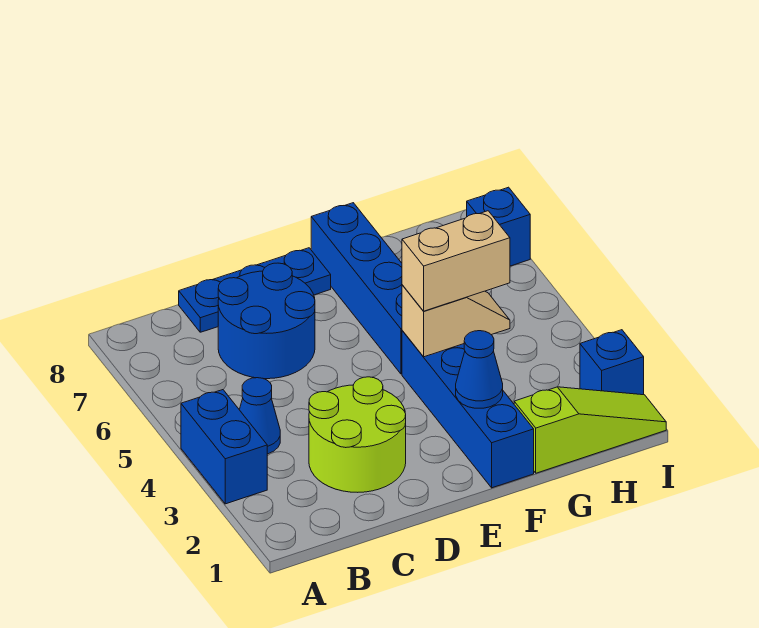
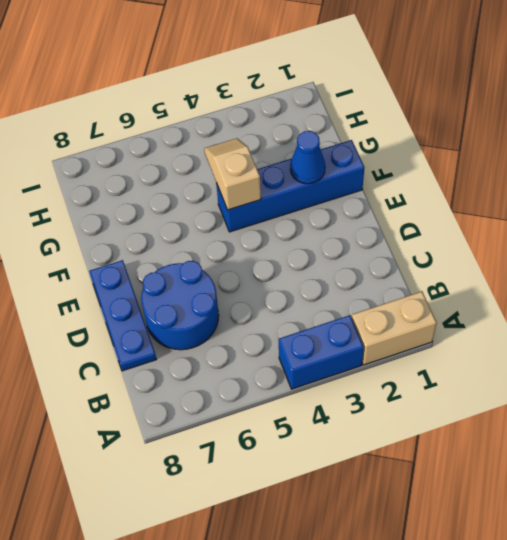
tan brick A1:A2 level 1 -> tan brick F4:G4 level 3
none -> blue cone B4 level 1
none -> lime round brick C2:D3 level 1
none -> blue brick F5:F8 level 1

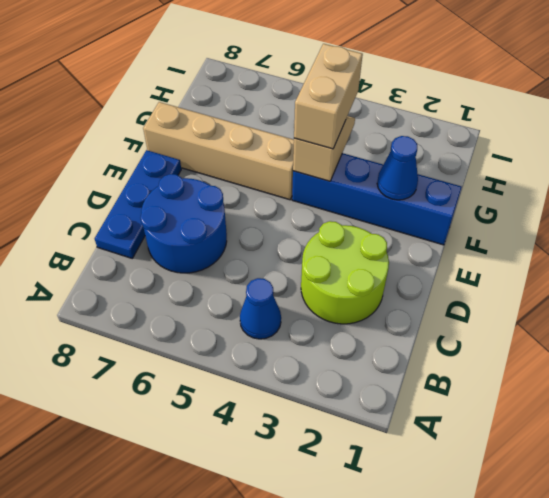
tan brick F5:F8 level 1 -> blue brick F5:F8 level 1
none -> blue brick A3:A4 level 1
none -> lime slope G1:I1 level 1 top G
none -> blue brick I2 level 1

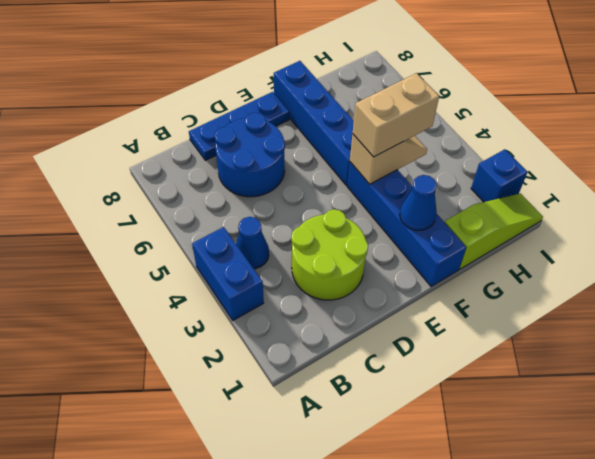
none -> blue brick I7 level 1

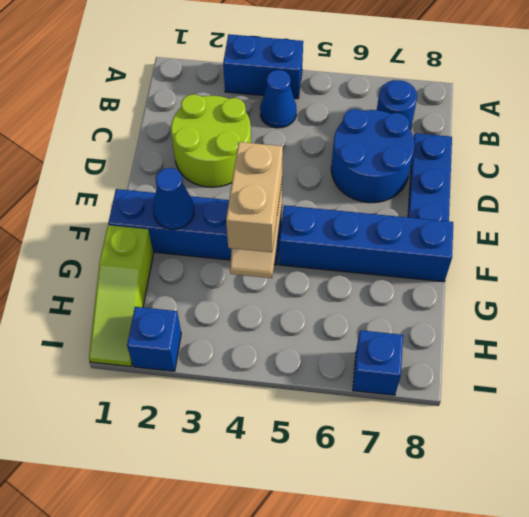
blue round brick B7 level 1 -> none

